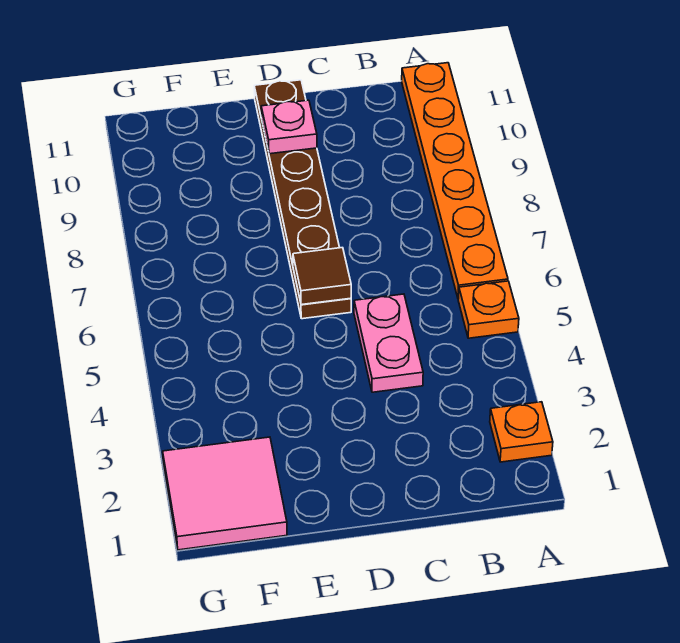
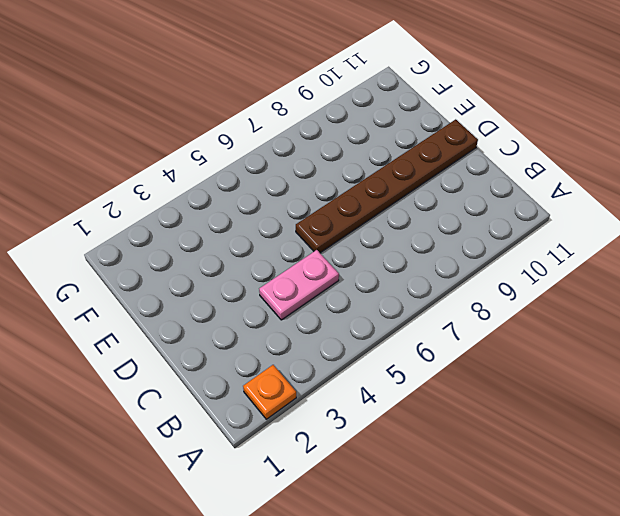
none -> orange plate A5 level 1
none -> orange plate A6:A11 level 1

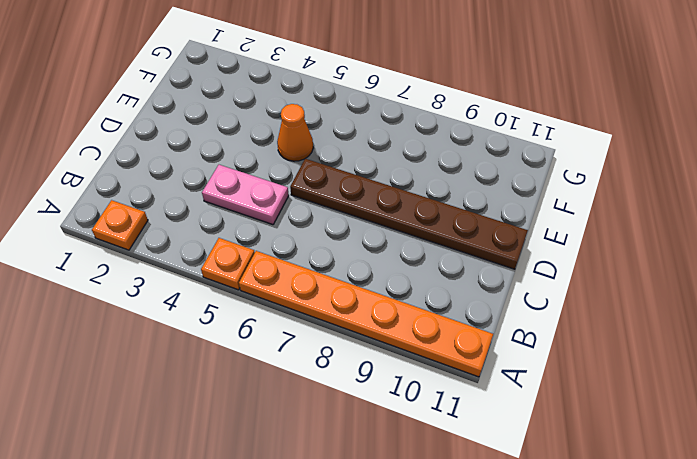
orange cone E5 level 1 -> none
none -> pink tile F1:G2 level 1
none -> brown tile D6 level 2

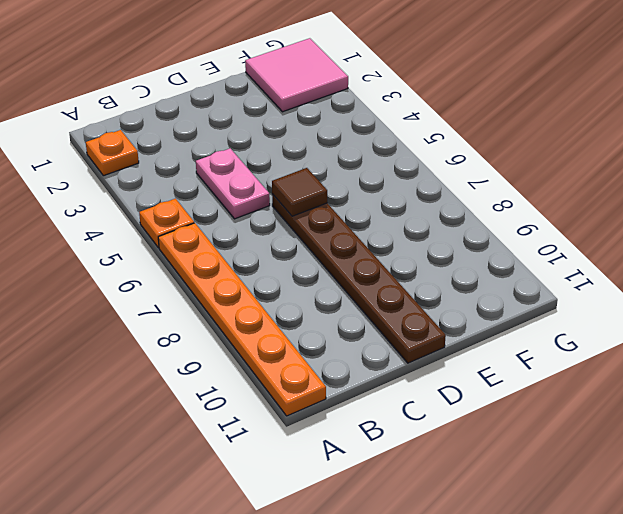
none -> pink plate D10 level 2

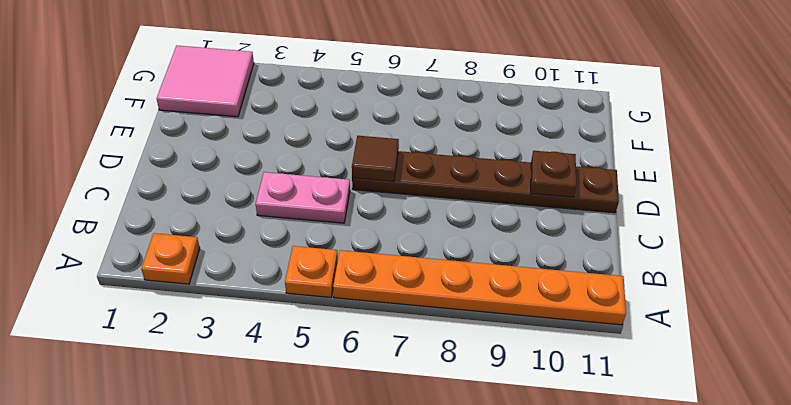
brown plate D10 level 2 -> pink plate D10 level 2

